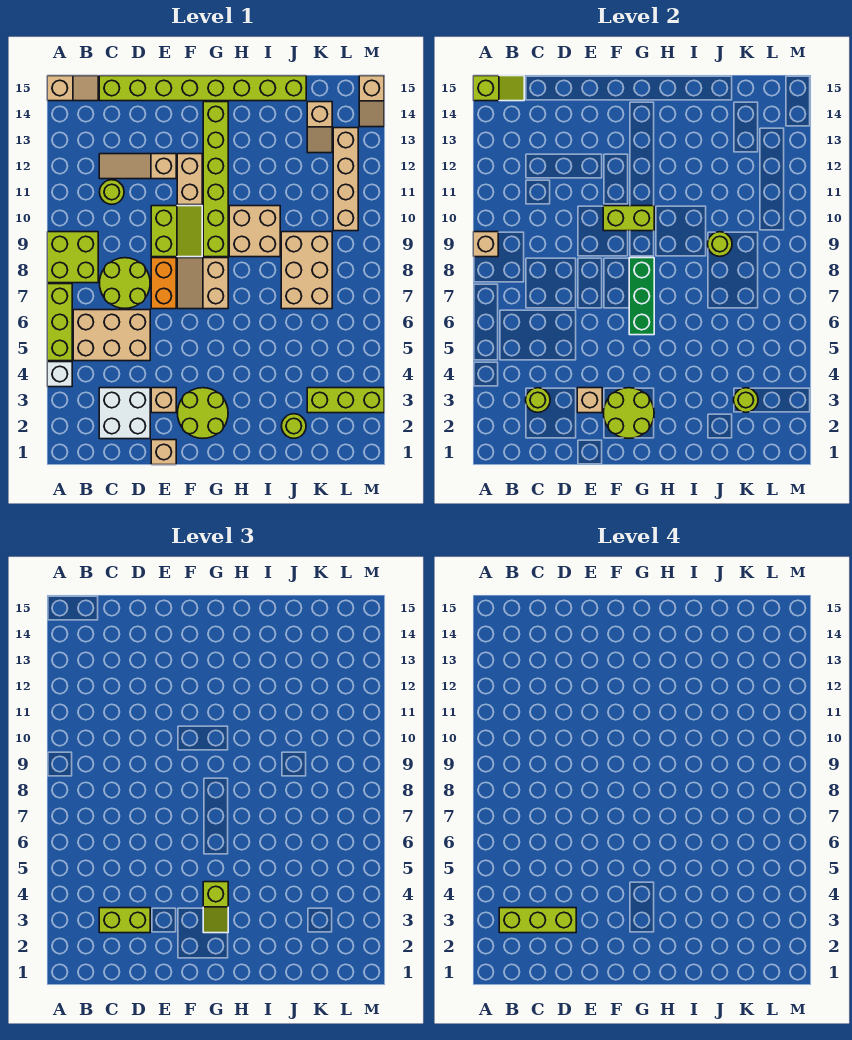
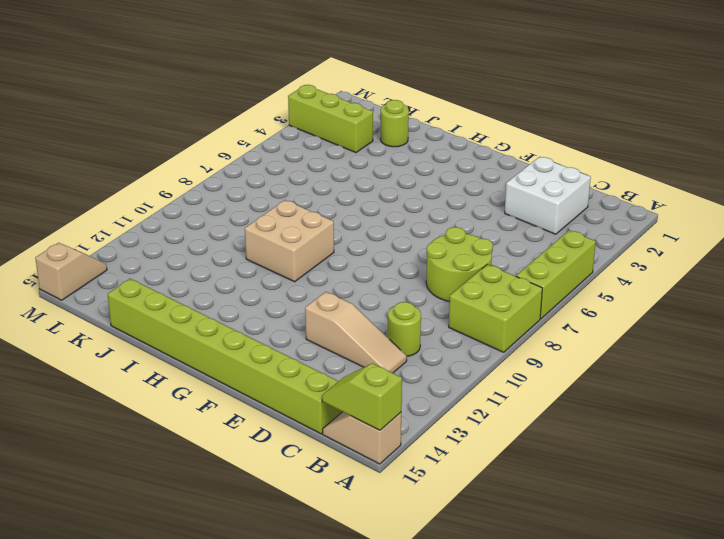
none -> white brick A4 level 1
none -> tan brick B5:D6 level 1
none -> tan brick E1 level 1
none -> tan brick E3 level 1

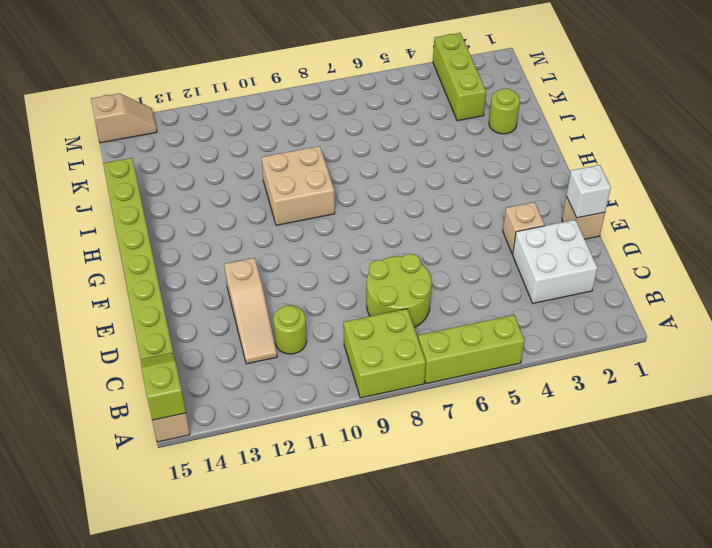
white brick E1 level 2 -> white brick A4 level 1
none -> tan brick B5:D6 level 1
none -> orange brick E7:E8 level 1
none -> lime slope E9:F10 level 1 top E
none -> lime round brick F2:G3 level 1

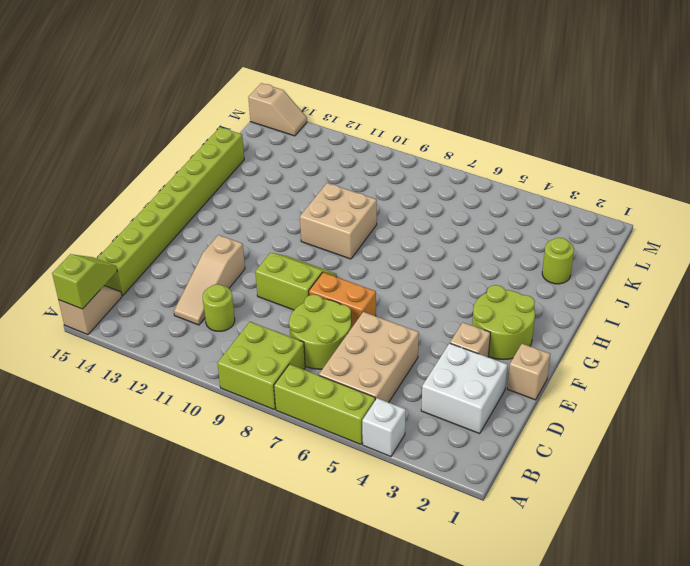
none -> tan slope F7:G8 level 1 top G
none -> tan brick F11:F12 level 1
none -> lime brick G9:G14 level 1
none -> tan brick J7:K9 level 1

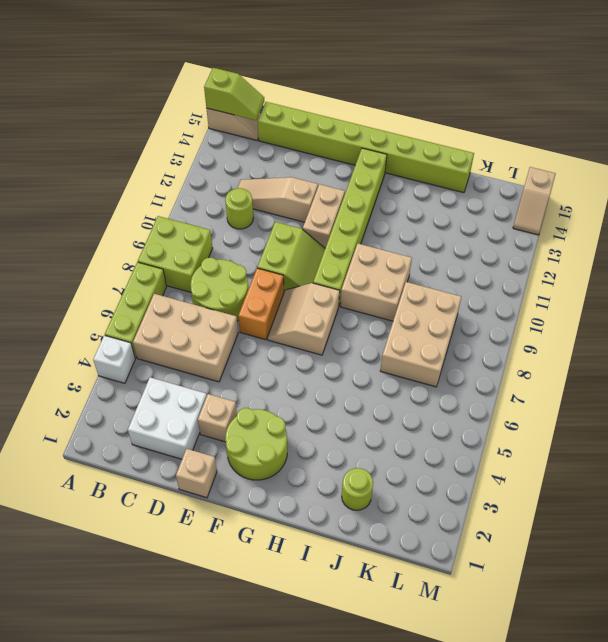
none -> lime brick K3:M3 level 1
none -> tan slope K13:K14 level 1 top 14
none -> tan brick L10:L13 level 1
none -> tan brick A9 level 2

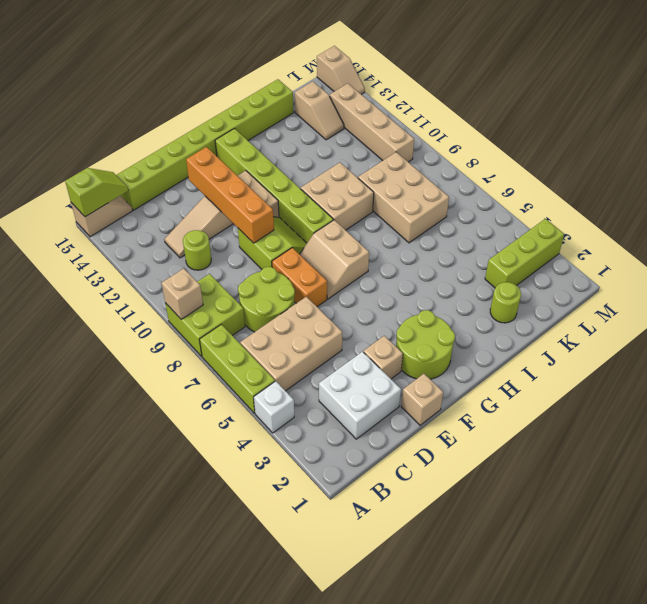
orange brick E10:E13 level 2 -> none
none -> lime round brick C3 level 2
none -> tan brick E3 level 2
none -> lime round brick F2:G3 level 2
none -> lime brick F10:G10 level 2

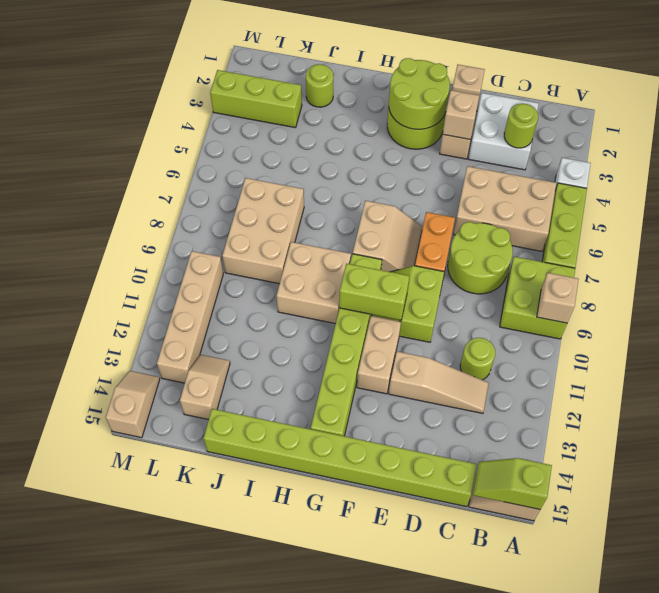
none -> green brick G6:G8 level 2
none -> lime round brick J9 level 2
none -> lime round brick K3 level 2
none -> lime brick C3:D3 level 3

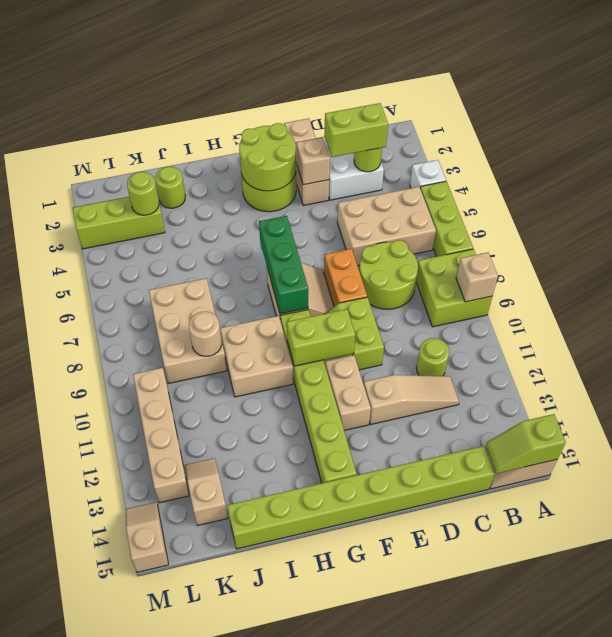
tan round brick J9 level 2 -> lime round brick J9 level 2
none -> lime slope G3:G4 level 3 top 4
none -> lime brick B3:D3 level 4

